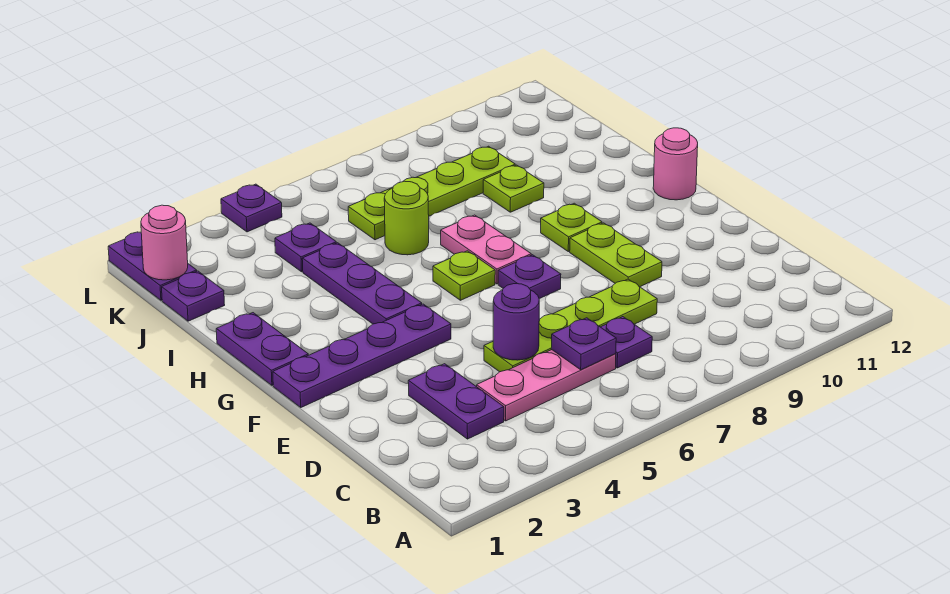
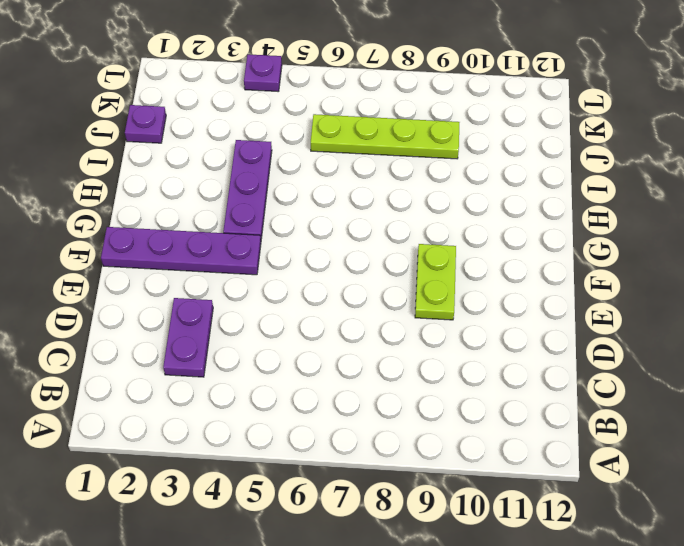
none -> pink plate C4:C6 level 1
none -> purple plate C7 level 1
none -> lime plate D5:D8 level 1

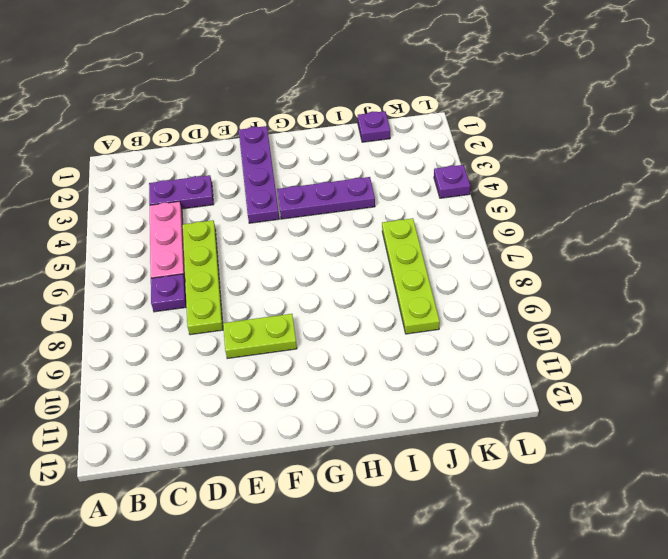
none -> purple plate F7 level 1
none -> purple plate G1:H1 level 1
none -> lime plate G6 level 1

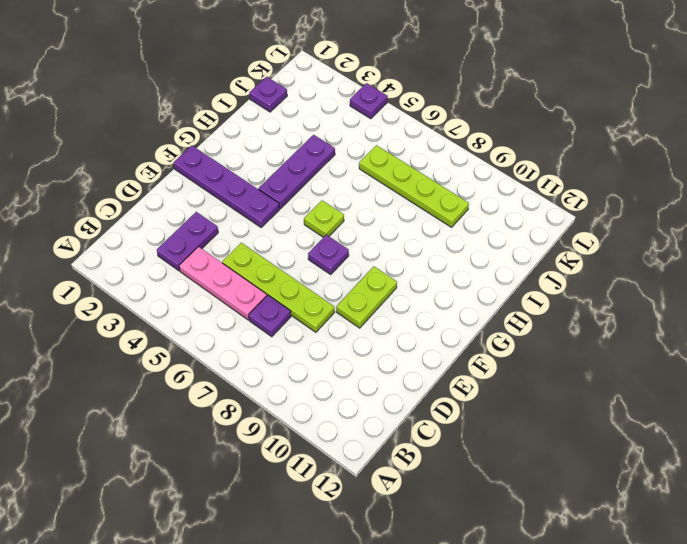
none -> purple plate G1:H1 level 1
none -> pink plate G7:H7 level 1
none -> lime plate G9 level 1

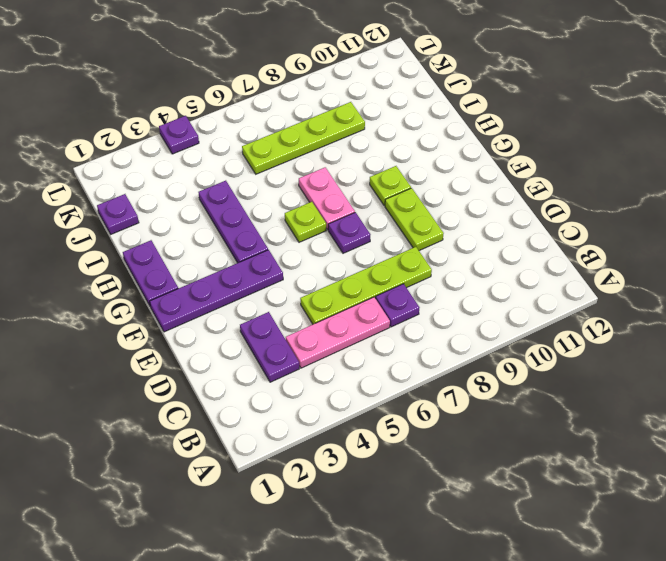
none -> pink round brick G12 level 1
none -> lime round brick I6 level 1
none -> lime plate I9 level 1

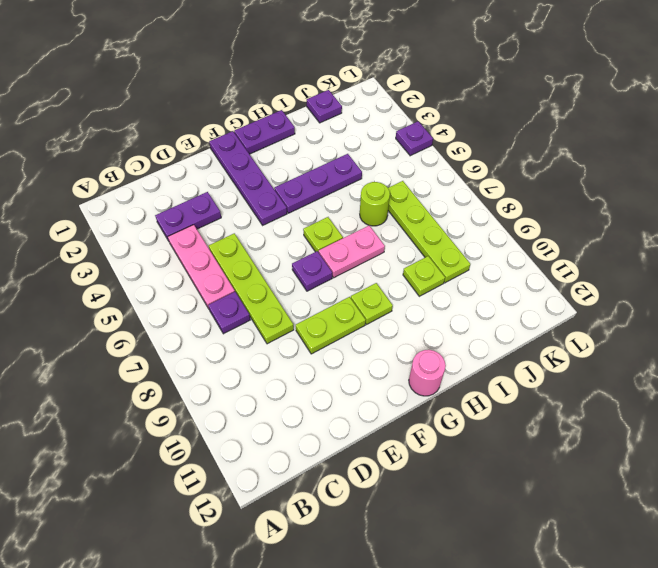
none -> purple plate J4 level 1
none -> purple plate K1:L1 level 1
none -> purple plate C6 level 2

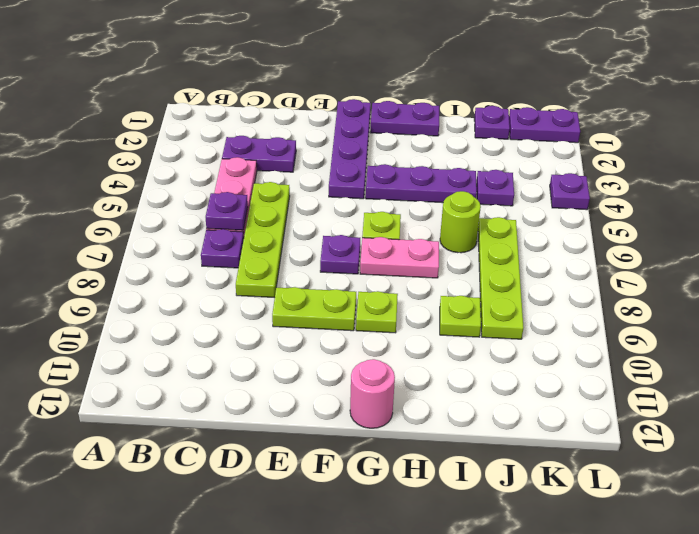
none -> purple round brick D5 level 2
none -> pink round brick K1 level 2

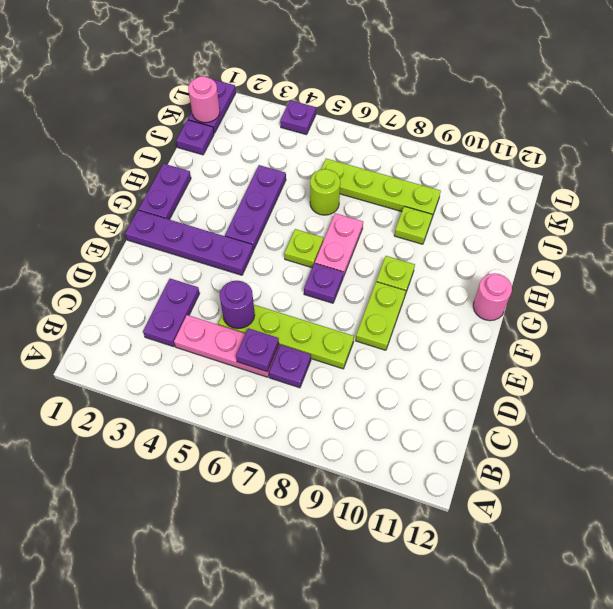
none -> purple plate J4 level 1

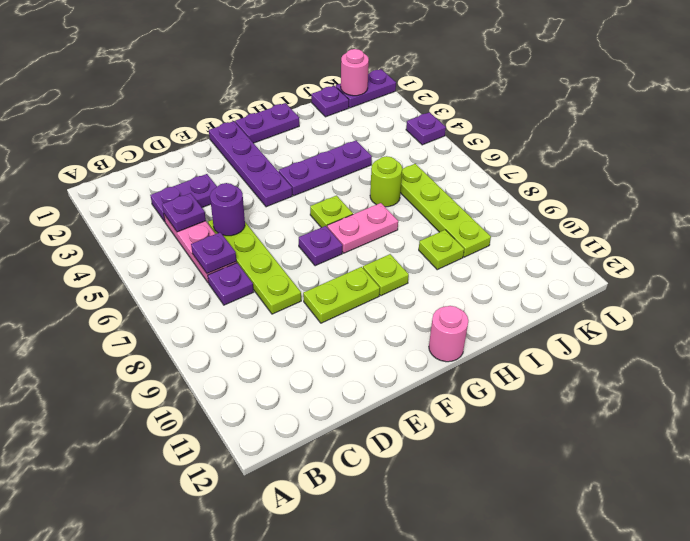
purple plate C4 level 2 -> purple plate J4 level 1

